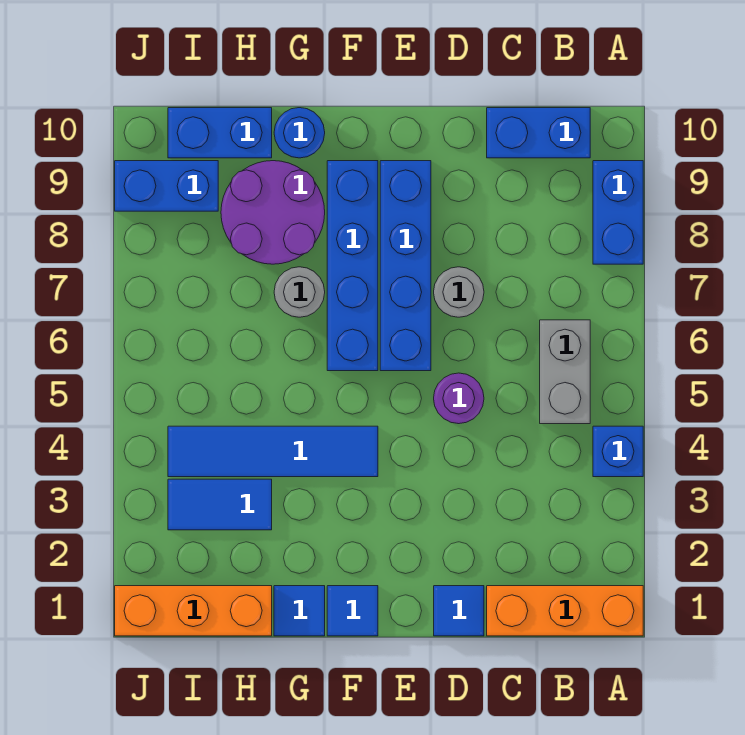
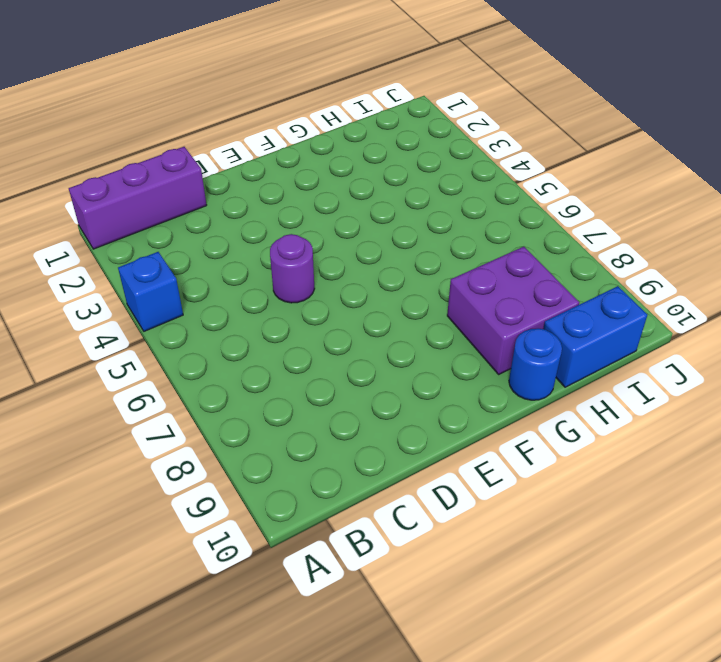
purple brick A1:C1 level 1 -> orange brick A1:C1 level 1
purple brick G8:H9 level 1 -> purple round brick G8:H9 level 1
none -> blue brick A8:A9 level 1
none -> grey brick B5:B6 level 1
none -> blue brick B10:C10 level 1

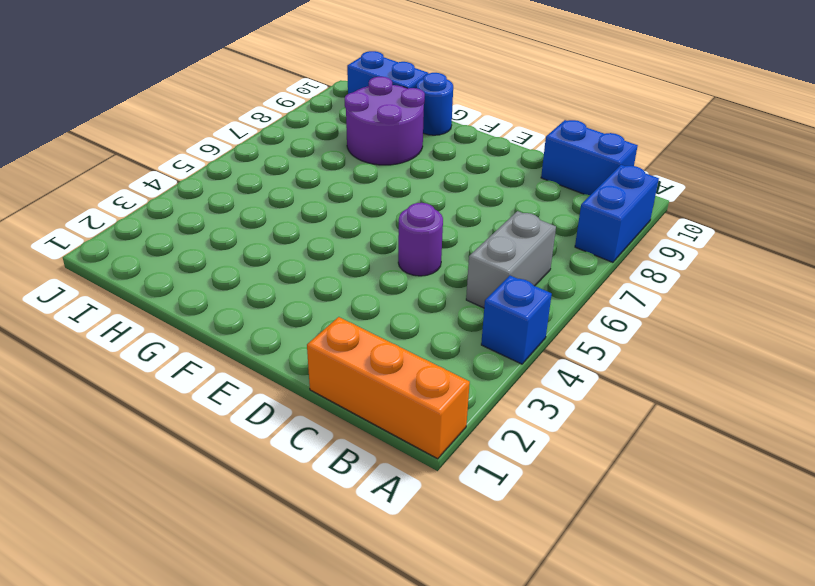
none -> blue tile D1 level 1
none -> grey round brick D7 level 1
none -> blue brick E6:E9 level 1

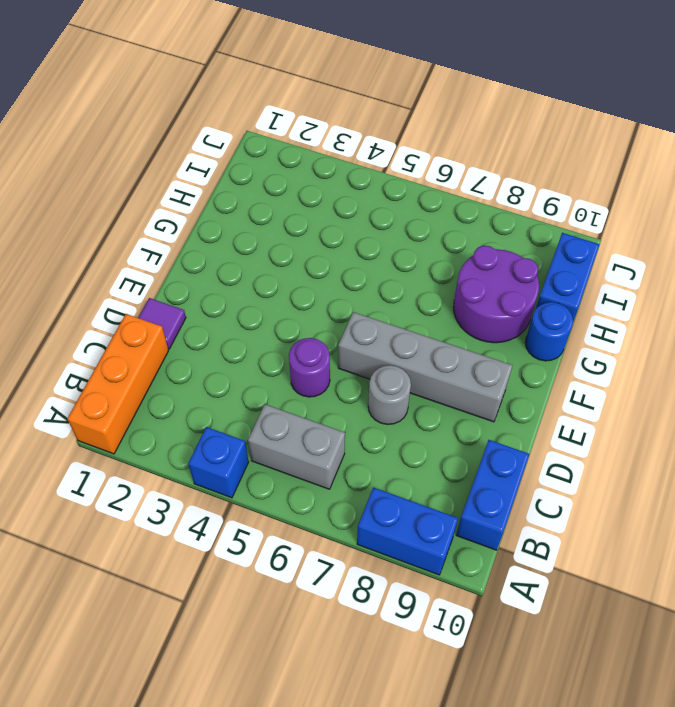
purple tile D1 level 1 -> blue tile D1 level 1
grey brick E6:E9 level 1 -> blue brick E6:E9 level 1
none -> blue tile F1 level 1
none -> blue tile F4:I4 level 1
none -> blue brick F6:F9 level 1

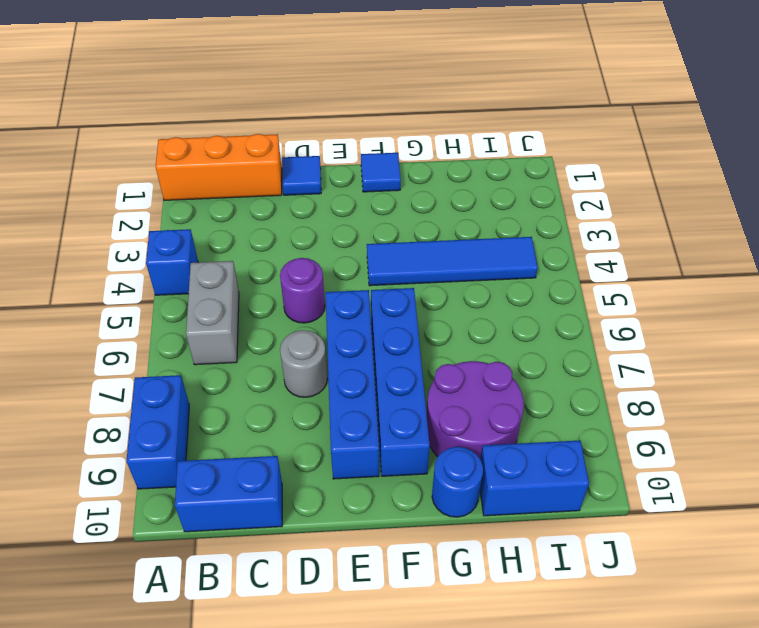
none -> blue tile G1 level 1
none -> grey round brick G7 level 1
none -> orange brick H1:J1 level 1

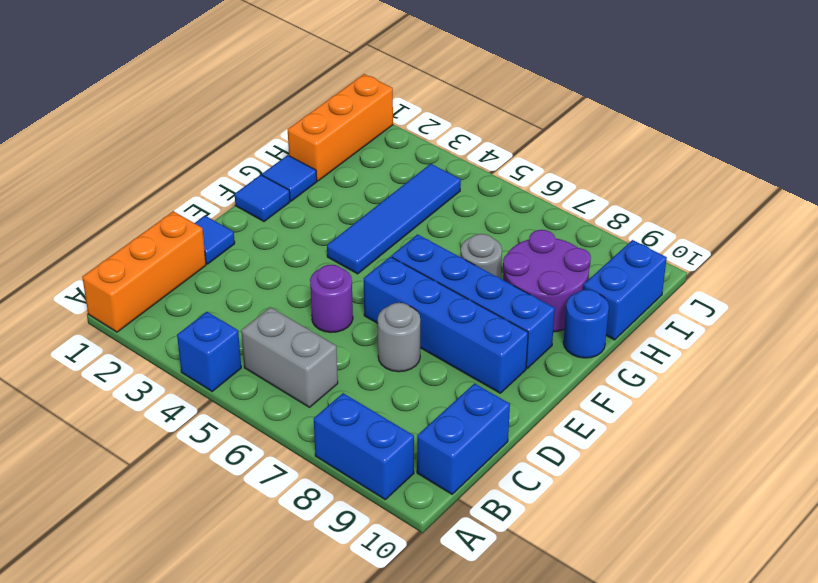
none -> blue tile H3:I3 level 1
none -> blue brick I9:J9 level 1

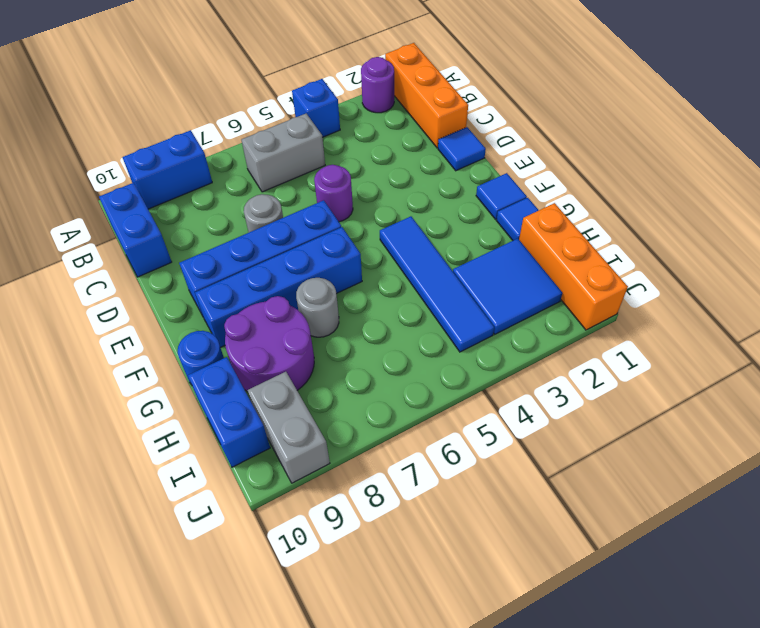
purple round brick A2 level 1 -> none
blue tile H2:I3 level 1 -> blue tile H3:I3 level 1
grey brick I9:J9 level 1 -> blue brick I9:J9 level 1

